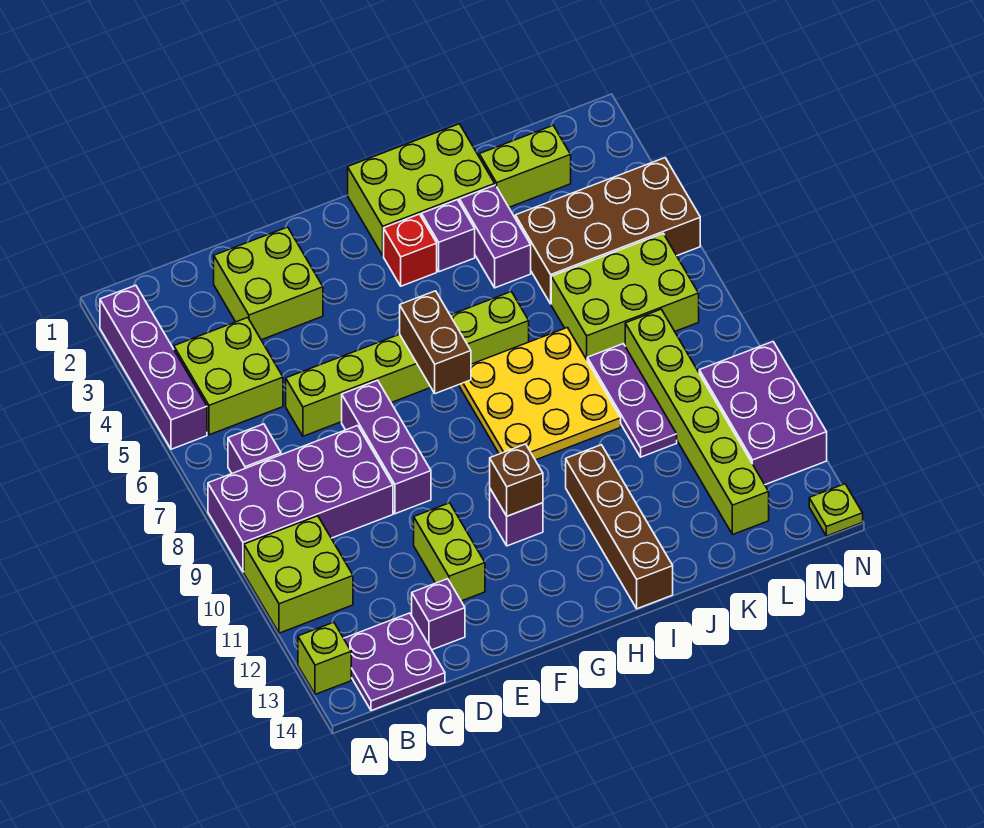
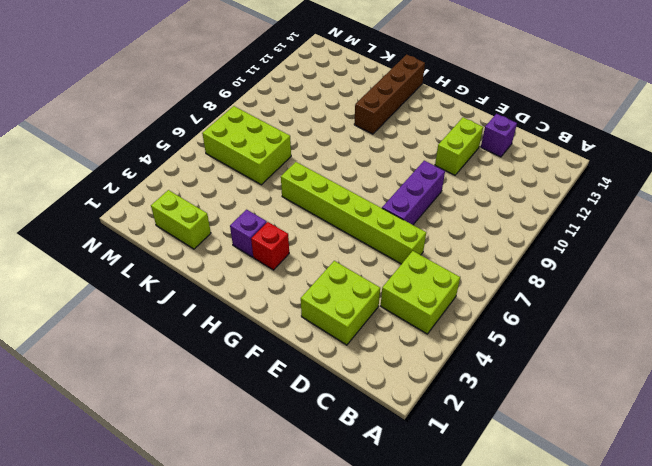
none -> purple brick A2:A5 level 1
none -> purple brick A8:D9 level 1
none -> lime brick A10:B11 level 1

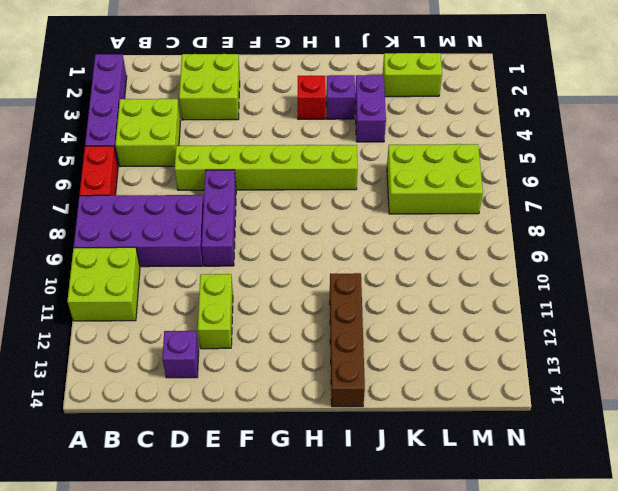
red brick A6:A7 level 1 -> none
none -> lime brick A13 level 1
none -> purple brick B7 level 1
none -> purple plate B13:C14 level 1

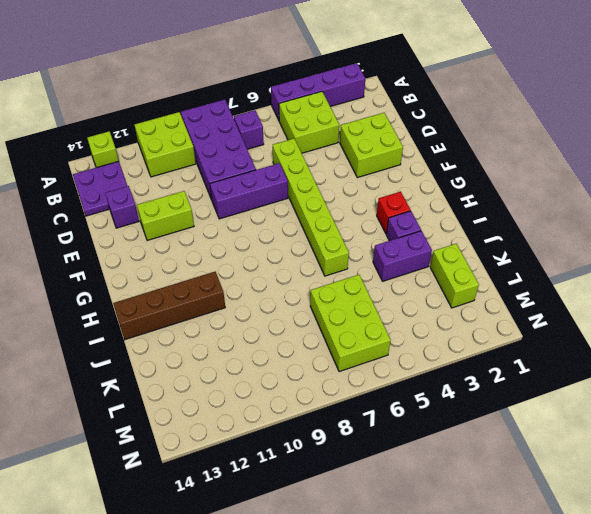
none -> purple brick G11 level 1
none -> lime brick H1:J2 level 1
none -> yellow plate H7:J9 level 1

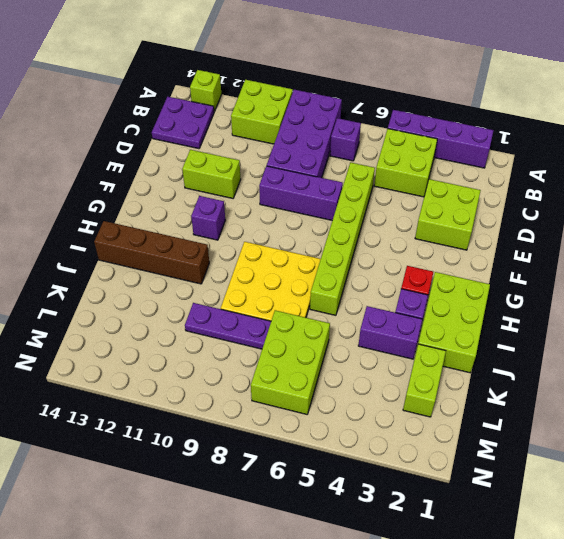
none -> purple brick D13 level 1
none -> brown brick K4:N5 level 1
none -> lime brick L8:L13 level 1

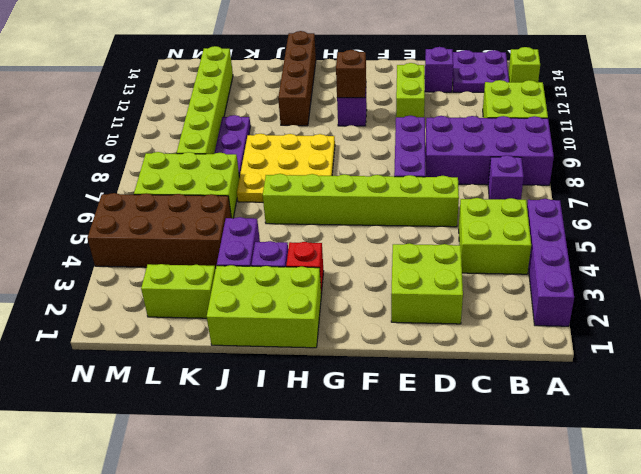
none -> purple brick M10:N12 level 1
none -> lime plate N14 level 1
none -> brown brick G6:G7 level 2

